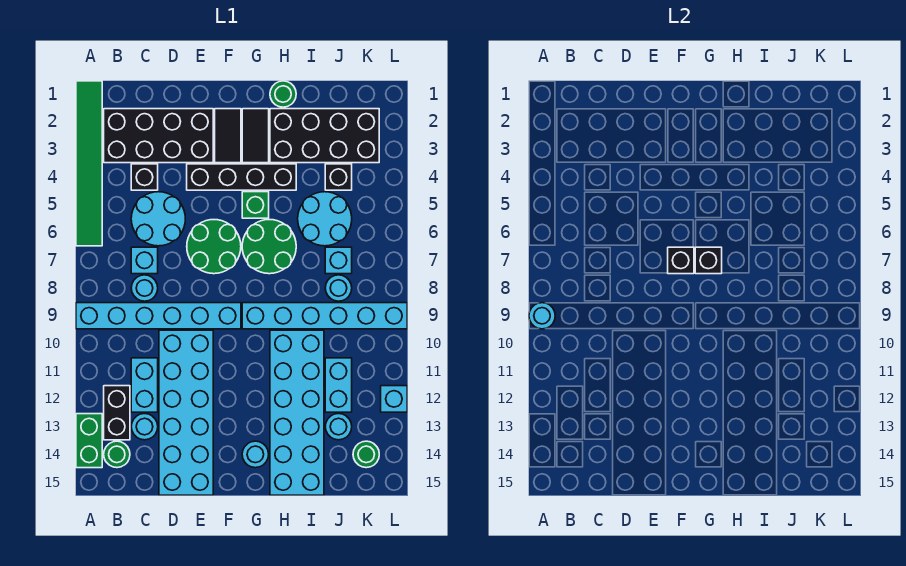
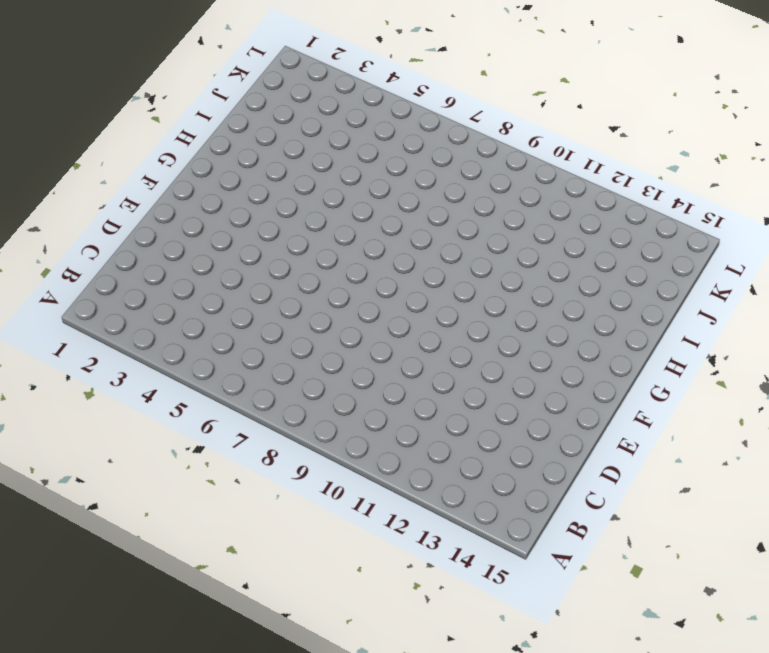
none -> green tile A1:A6 level 1
none -> cyan brick A9:F9 level 1
none -> green brick A13:A14 level 1
none -> black brick B2:E3 level 1

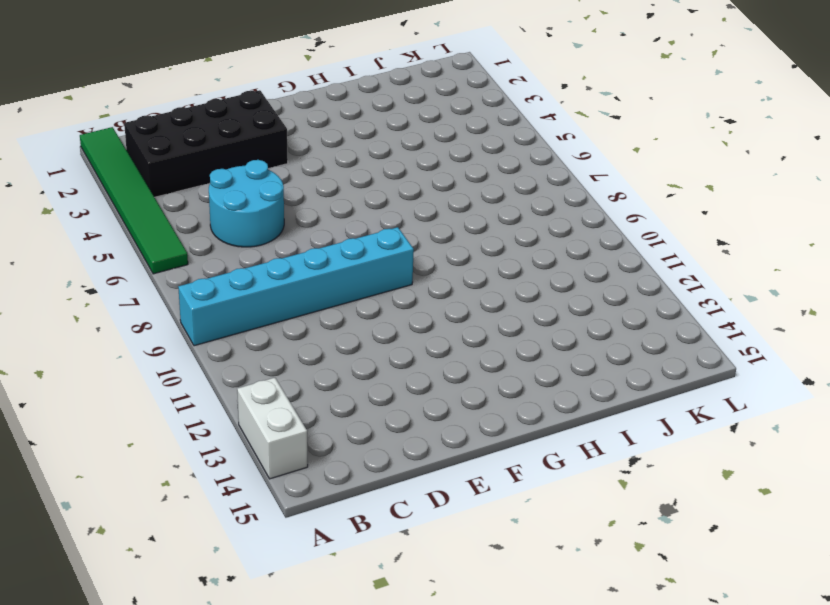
white brick A13:A14 level 1 -> green brick A13:A14 level 1
none -> black brick B12:B13 level 1
none -> green round brick B14 level 1
none -> black brick C4 level 1
none -> cyan brick C7 level 1

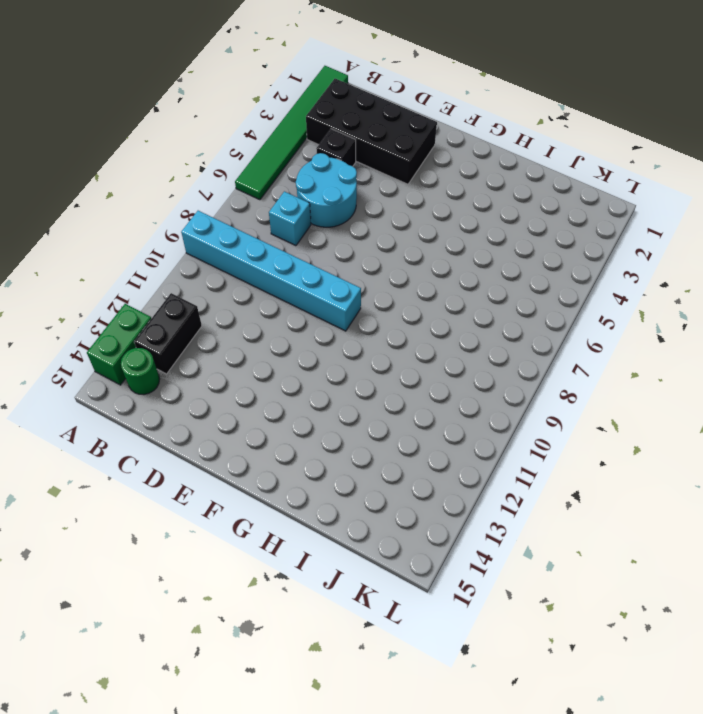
none -> cyan round brick C8 level 1
none -> cyan brick C11:C12 level 1
none -> cyan round brick C13 level 1
none -> cyan brick D10:E15 level 1

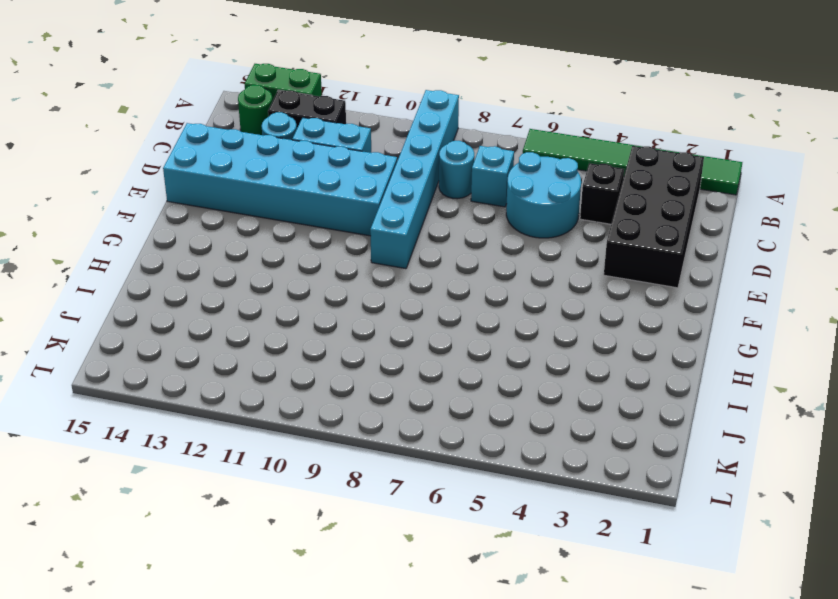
none -> black brick E4:H4 level 1
none -> green round brick E6:F7 level 1
none -> black tile F2:F3 level 1
none -> black tile G2:G3 level 1

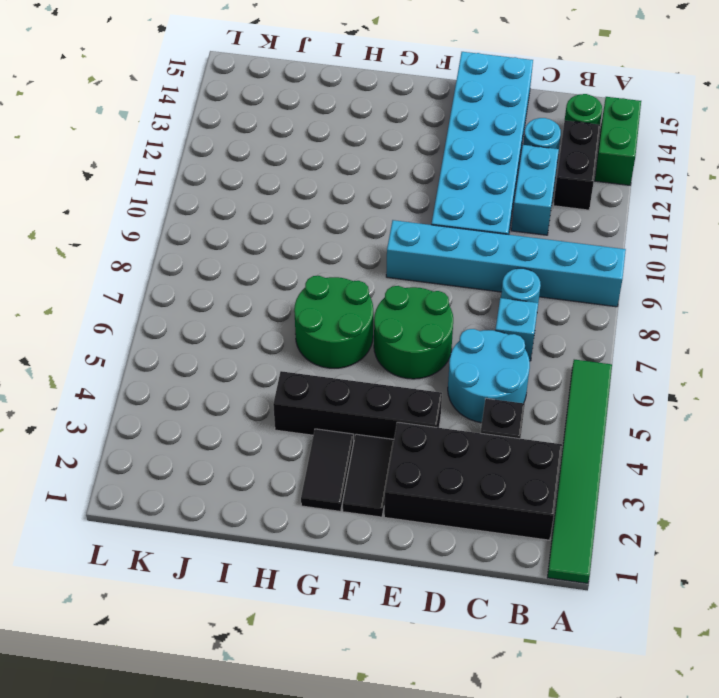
none -> green brick G5 level 1
none -> cyan brick G9:L9 level 1
none -> cyan round brick G14 level 1
none -> green round brick H1 level 1

